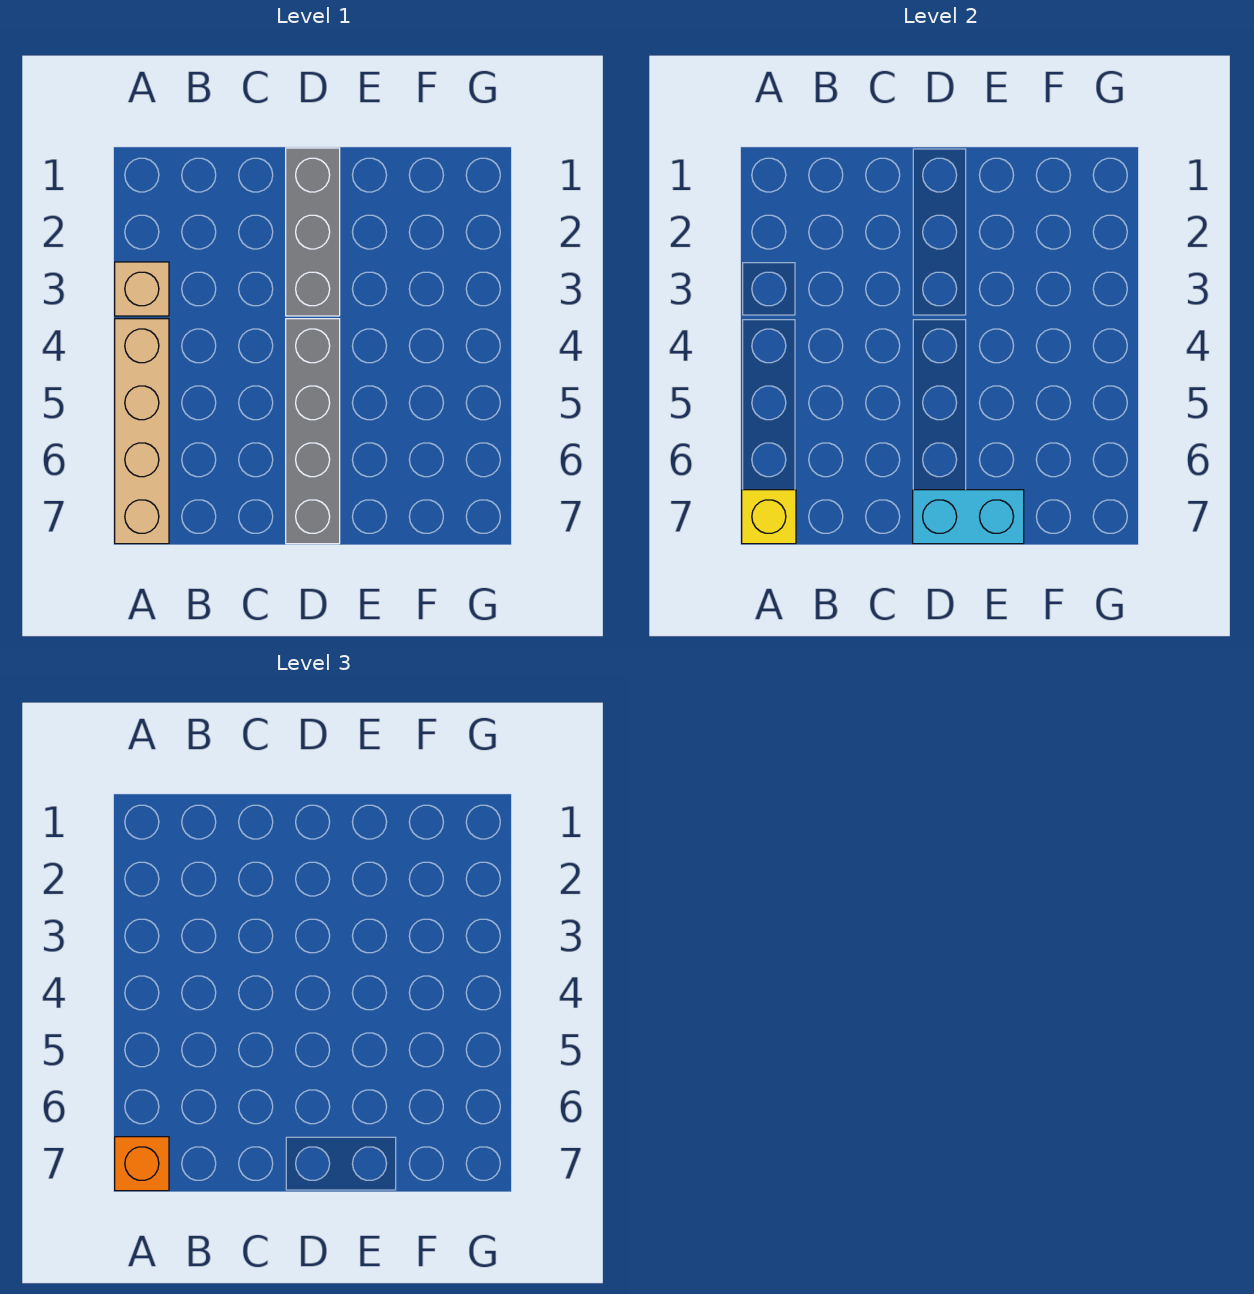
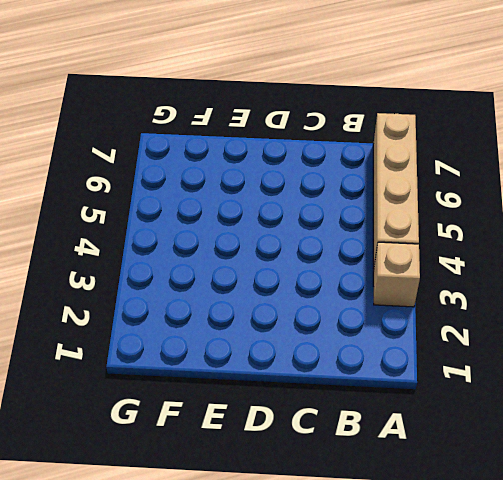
none -> grey brick D1:D3 level 1
none -> grey brick D4:D7 level 1

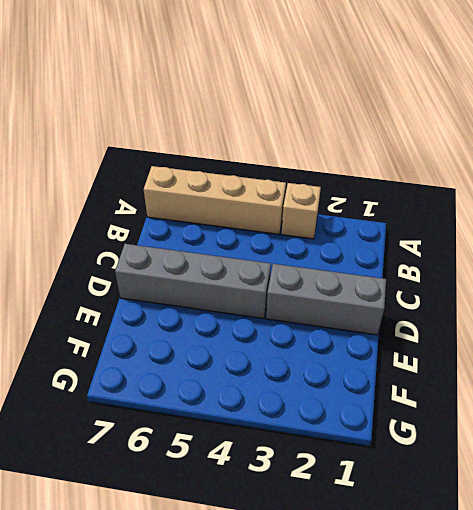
none -> yellow brick A7 level 2
none -> cyan brick D7:E7 level 2

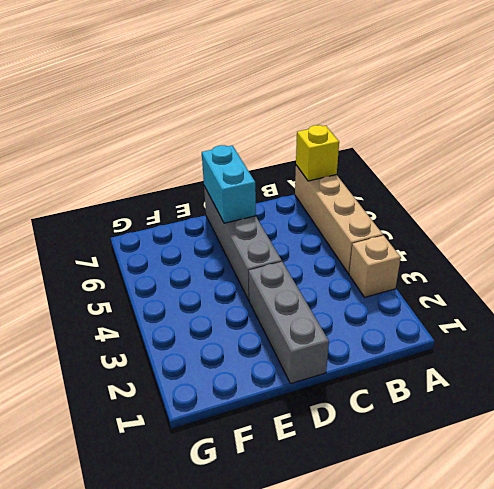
cyan brick D6:D7 level 2 -> cyan brick D7:E7 level 2
none -> orange brick A7 level 3

